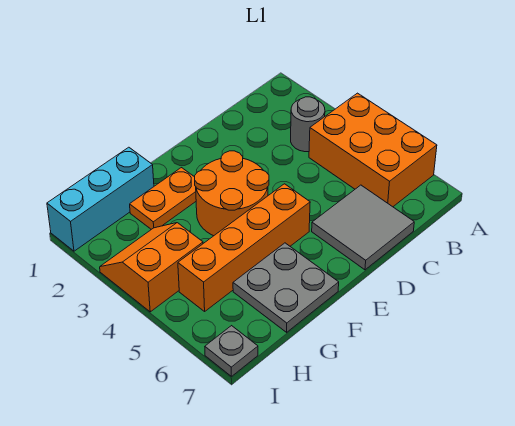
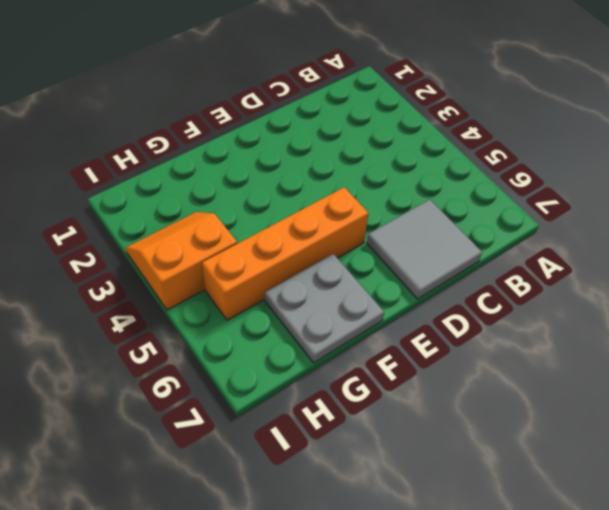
none -> orange brick A4:B6 level 1
none -> grey round brick B3 level 1

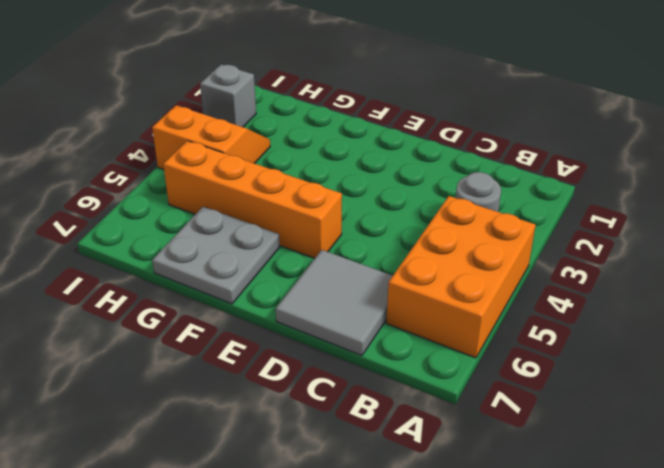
grey brick I2 level 1 -> none
none -> orange round brick E3:F4 level 1
none -> orange plate F2:G2 level 1

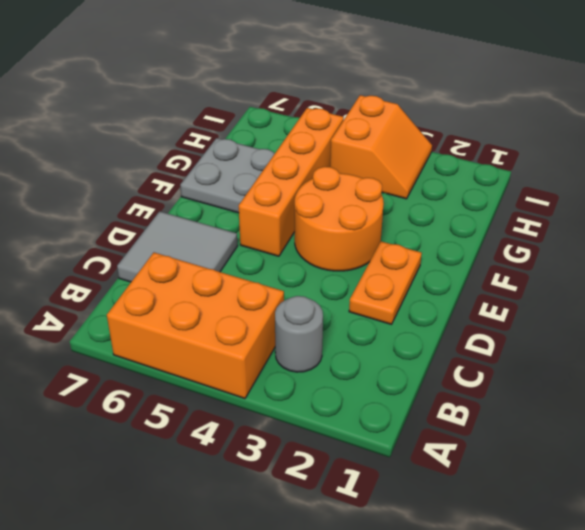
orange plate D2:E2 level 1 -> orange plate F2:G2 level 1
none -> cyan brick G1:I1 level 1
none -> grey plate I7 level 1

